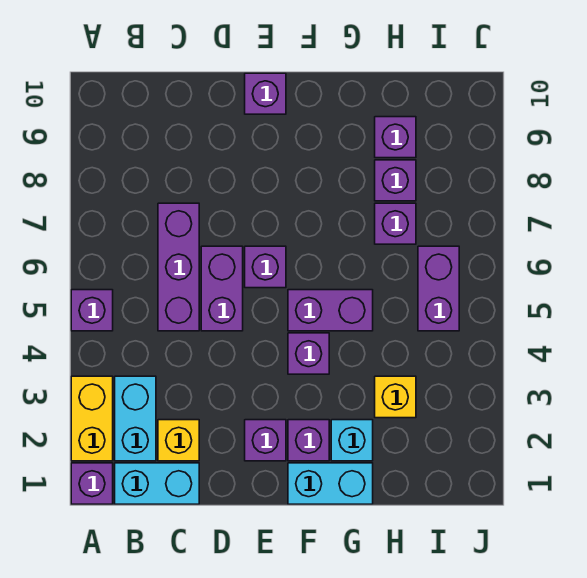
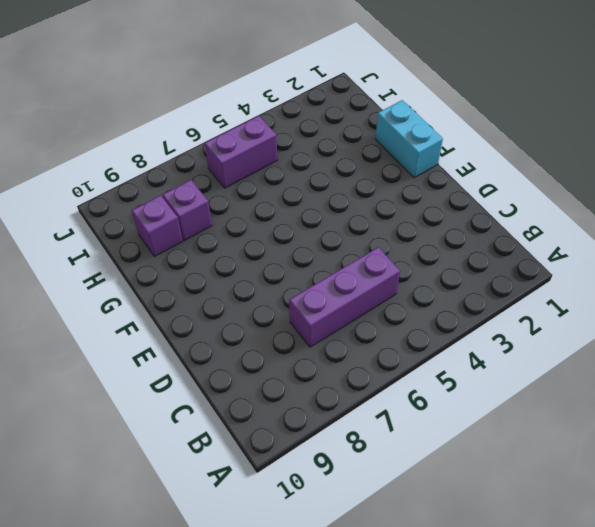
none -> purple brick A1 level 1
none -> yellow brick A2:A3 level 1
none -> purple brick A5 level 1

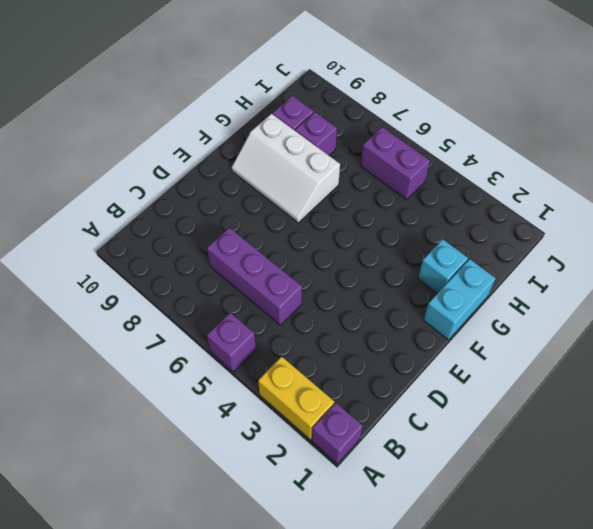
white slope F7:G9 level 1 top G -> none
none -> cyan brick B1:C1 level 1
none -> cyan brick B2:B3 level 1
none -> yellow brick C2 level 1

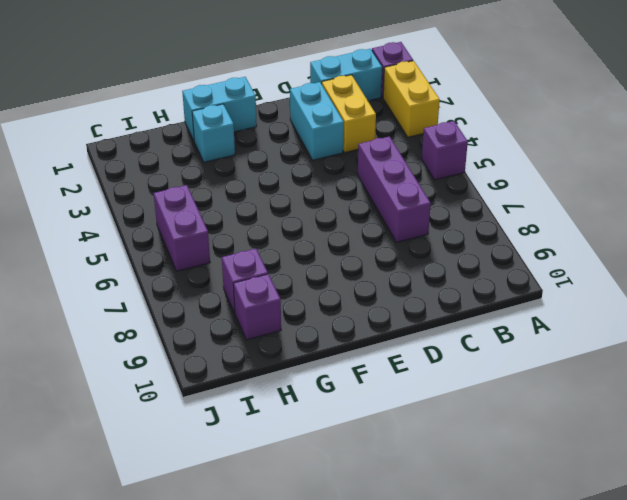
yellow brick C2:C3 level 1 -> yellow brick C2 level 1
cyan brick D2:D3 level 1 -> cyan brick B2:B3 level 1
none -> purple brick D5:D6 level 1
none -> purple brick E2 level 1
none -> purple brick E6 level 1

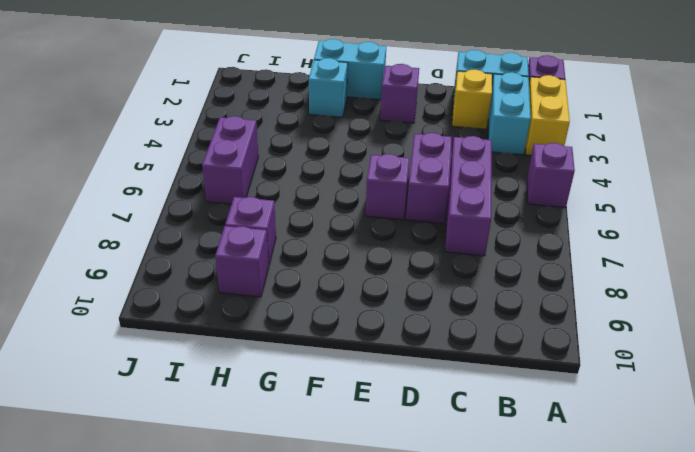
none -> purple brick E10 level 1
none -> purple brick F2 level 1
none -> purple brick F4 level 1

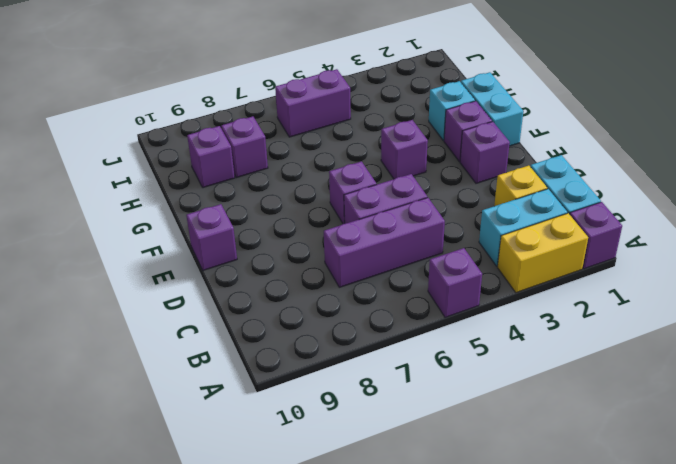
none -> purple brick F5:G5 level 1
none -> yellow brick H3 level 1
none -> purple brick H7 level 1

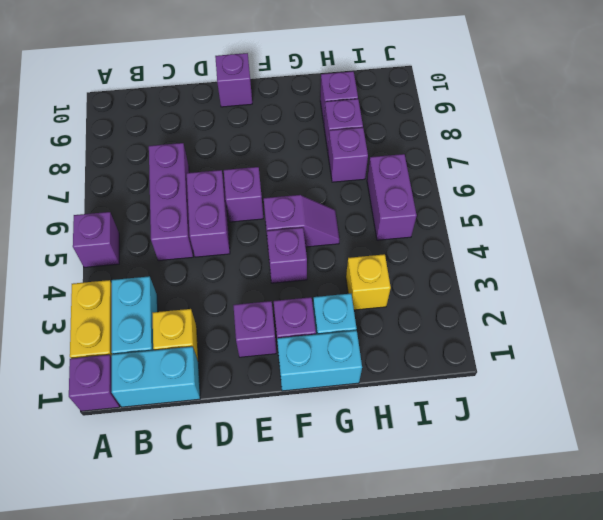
purple slope F5:G5 level 1 top F -> purple brick F5:G5 level 1

